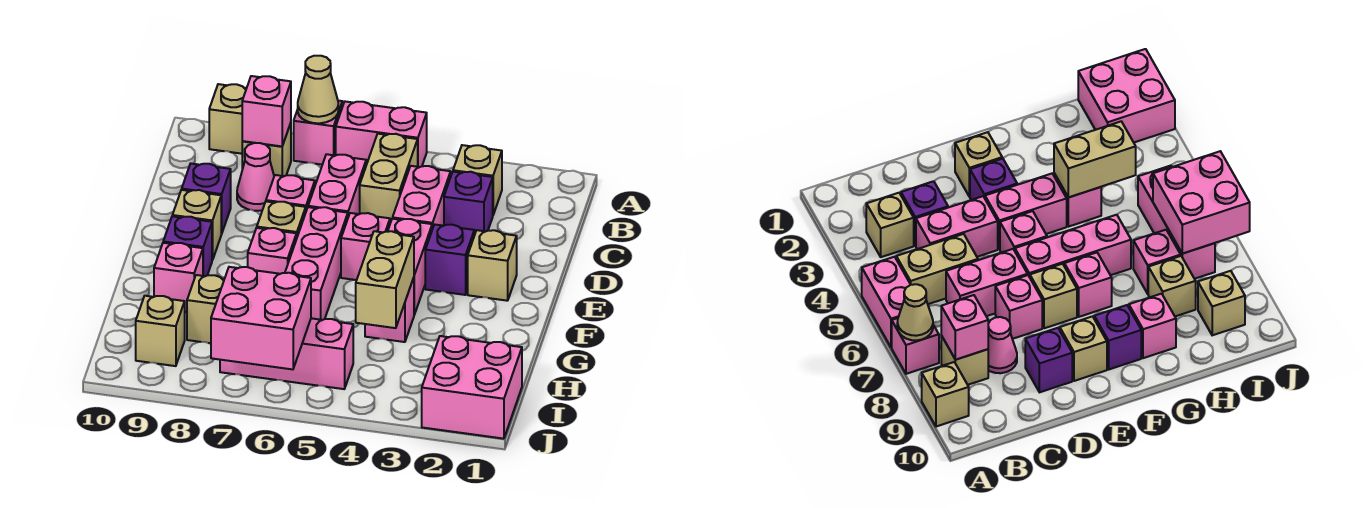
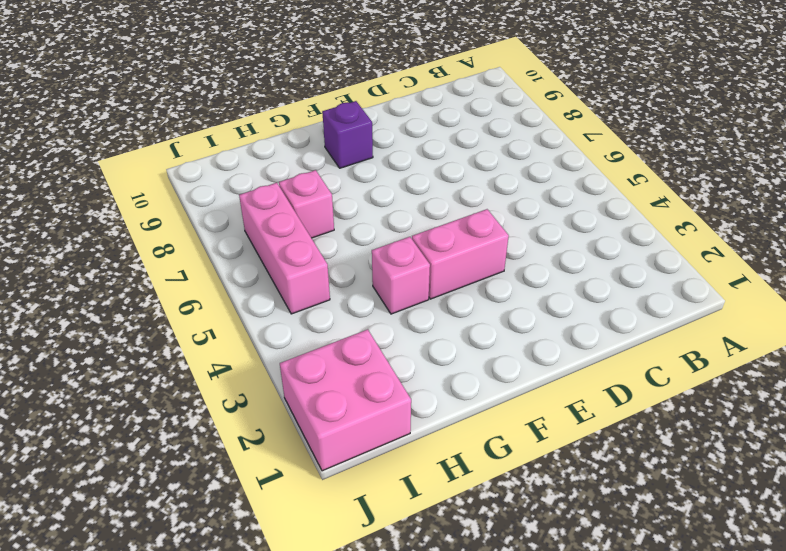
none -> pink brick A5:A6 level 1
none -> pink brick A7 level 1
none -> tan brick A9 level 1
none -> tan brick B3 level 1

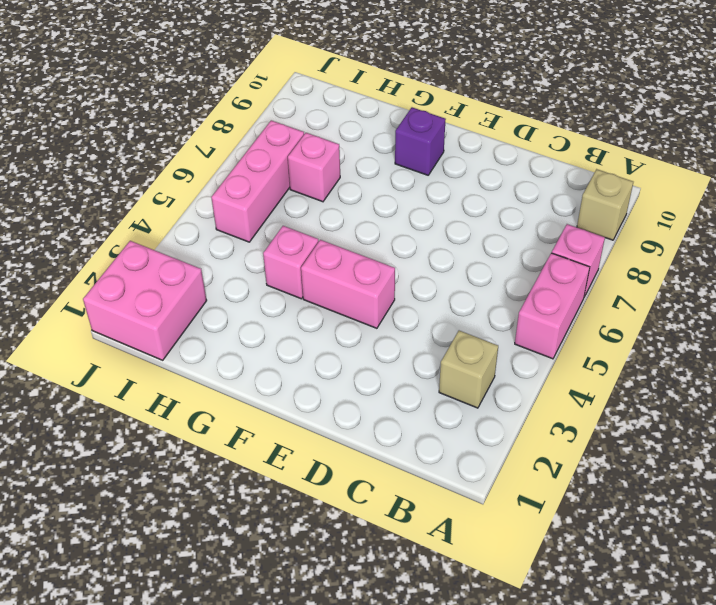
none -> tan brick B5:C5 level 1
none -> tan brick B8 level 1
none -> purple brick C3 level 1
none -> pink brick C4:D4 level 1

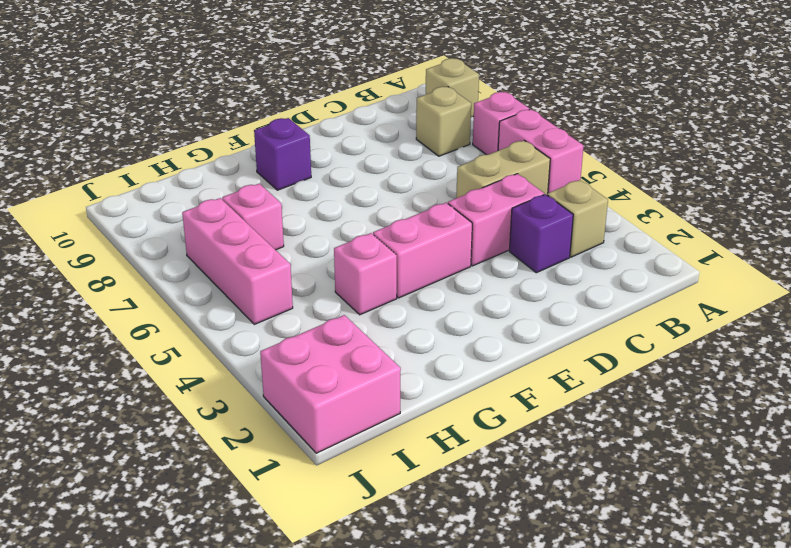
none -> pink brick C6:D6 level 1
none -> pink cone C8 level 1
none -> pink brick D7 level 1
none -> purple brick D9 level 1

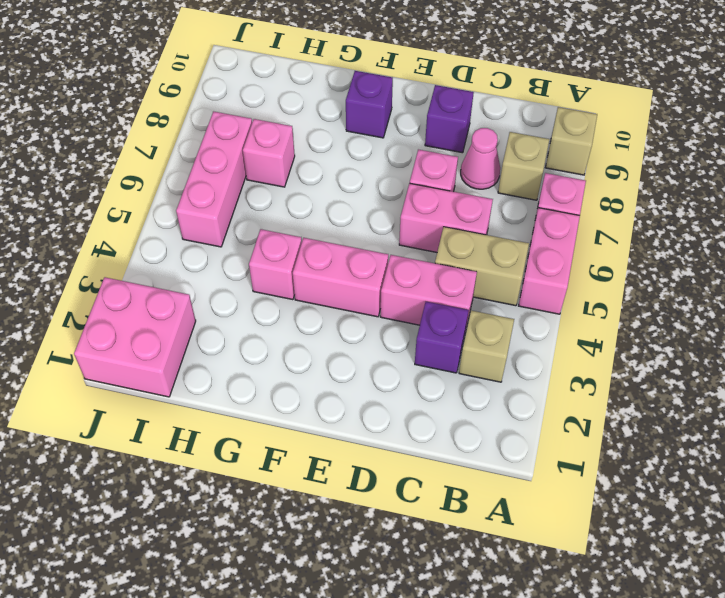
none -> tan brick E2 level 1
none -> purple brick E3 level 1
none -> pink brick E5 level 1
none -> pink brick E6:G6 level 1

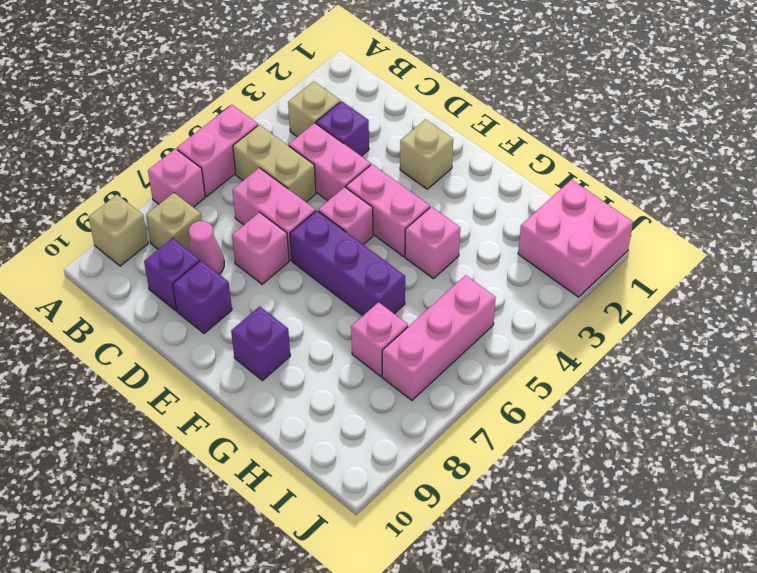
purple brick C9 level 1 -> purple brick E3 level 1
purple brick E6:G6 level 1 -> pink brick E6:G6 level 1
none -> tan brick E7 level 1
none -> tan brick E9 level 1
none -> pink brick F7 level 1
none -> pink brick G9 level 1

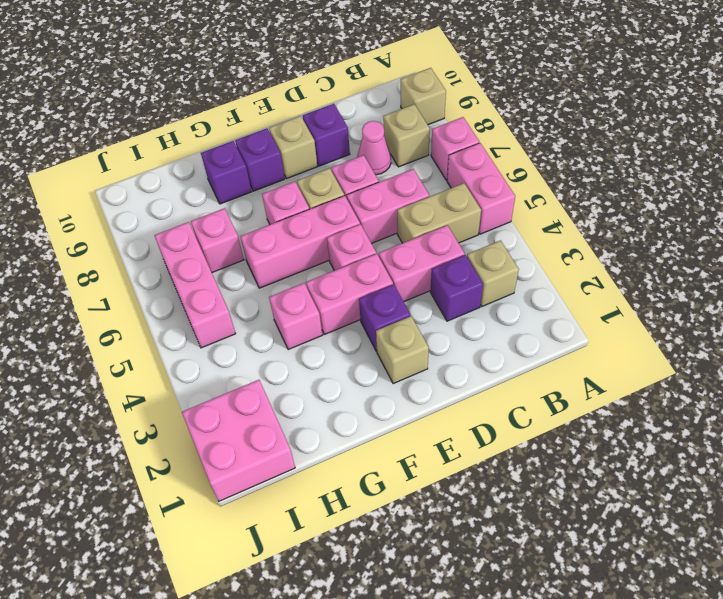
purple brick G9 level 1 -> pink brick G9 level 1
none -> tan brick H8 level 1
none -> tan brick I9 level 1
none -> tan cone A7 level 2
none -> pink brick B8 level 2

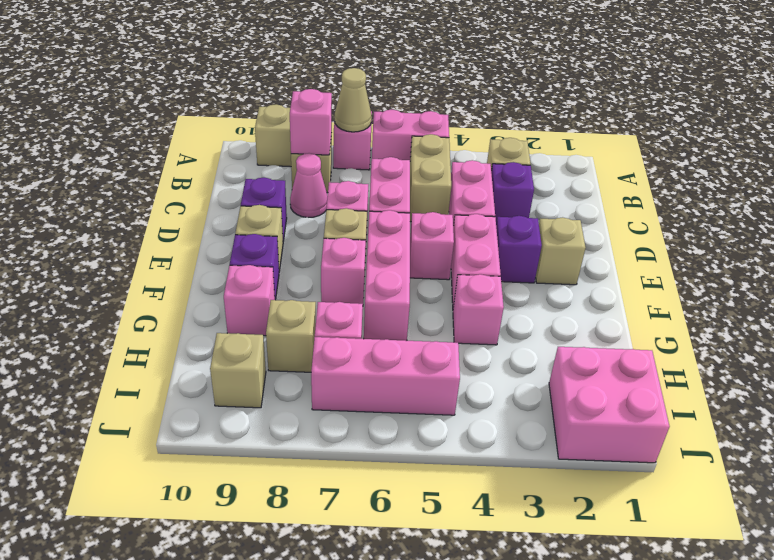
none -> tan brick G4:H4 level 2
none -> pink brick I6:J7 level 2

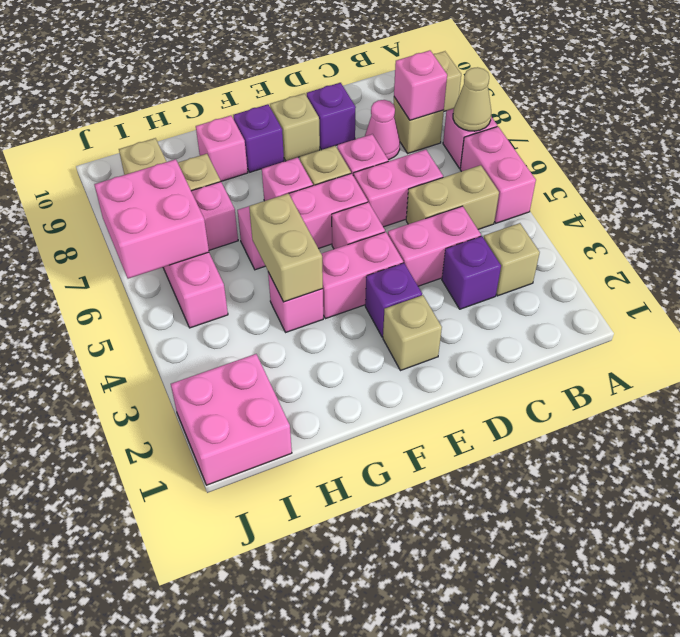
tan brick G4:G5 level 2 -> tan brick G4:H4 level 2

